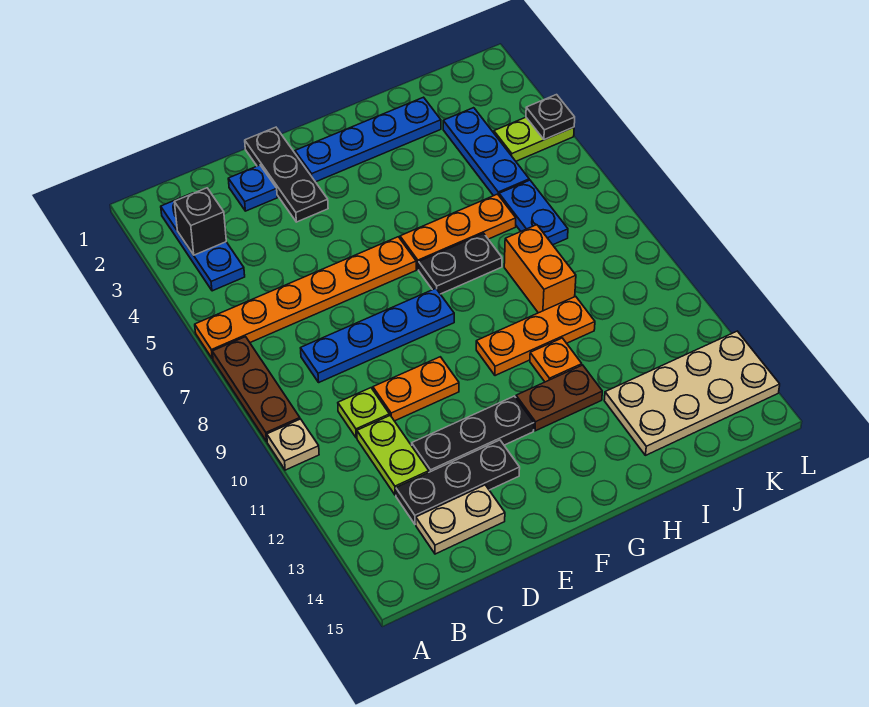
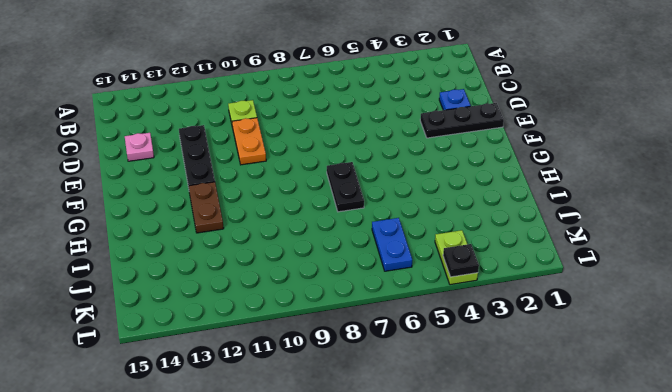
pink plate D14 level 1 -> tan plate C14:D14 level 1
blue plate J6:K6 level 1 -> blue plate J6:J7 level 1
none -> orange plate A6:F6 level 1
none -> brown plate A7:A9 level 1
none -> tan plate A10 level 1

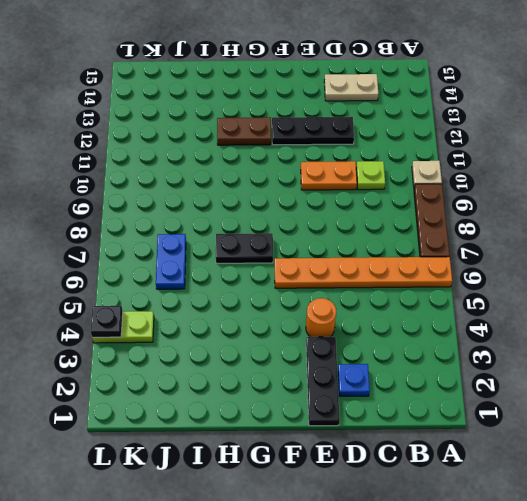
orange round brick E4 level 1 -> none
none -> blue plate B2:B4 level 1
none -> blue plate C8:F8 level 1
none -> lime plate C11:C12 level 1

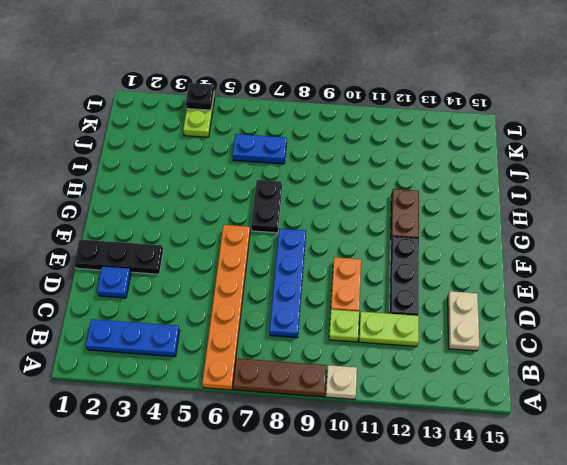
none -> black plate C13:E13 level 1
none -> blue plate F2:I2 level 1
none -> orange plate G6:I6 level 1

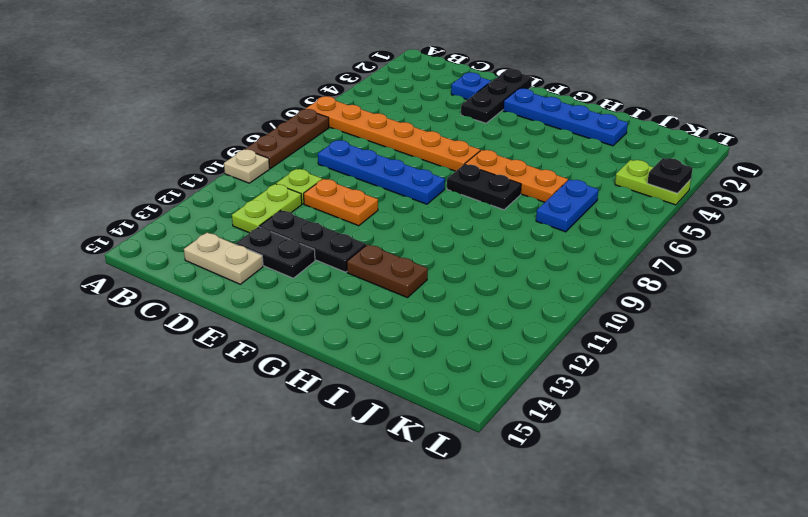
black plate D13:E13 level 1 -> black plate C13:E13 level 1
none -> blue plate B2:B4 level 1
none -> orange plate G10:I10 level 1
none -> orange plate H11 level 1

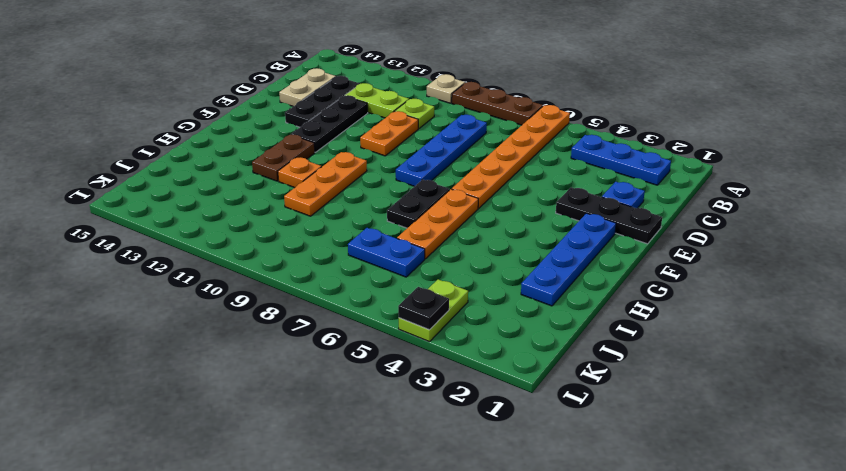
none -> orange brick I8:I9 level 1
none -> tan plate I13:L14 level 1
none -> blue plate J3:J5 level 1

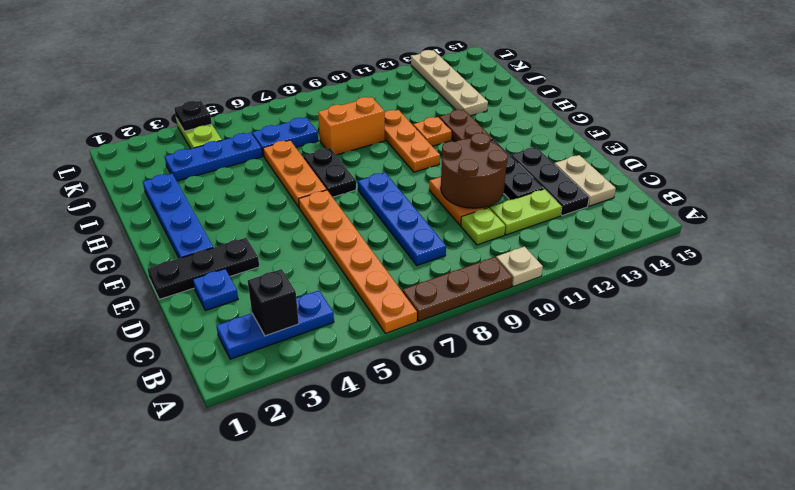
brown round brick D10:E11 level 2 -> none
tan plate I13:L13 level 1 -> tan plate I13:L14 level 1

